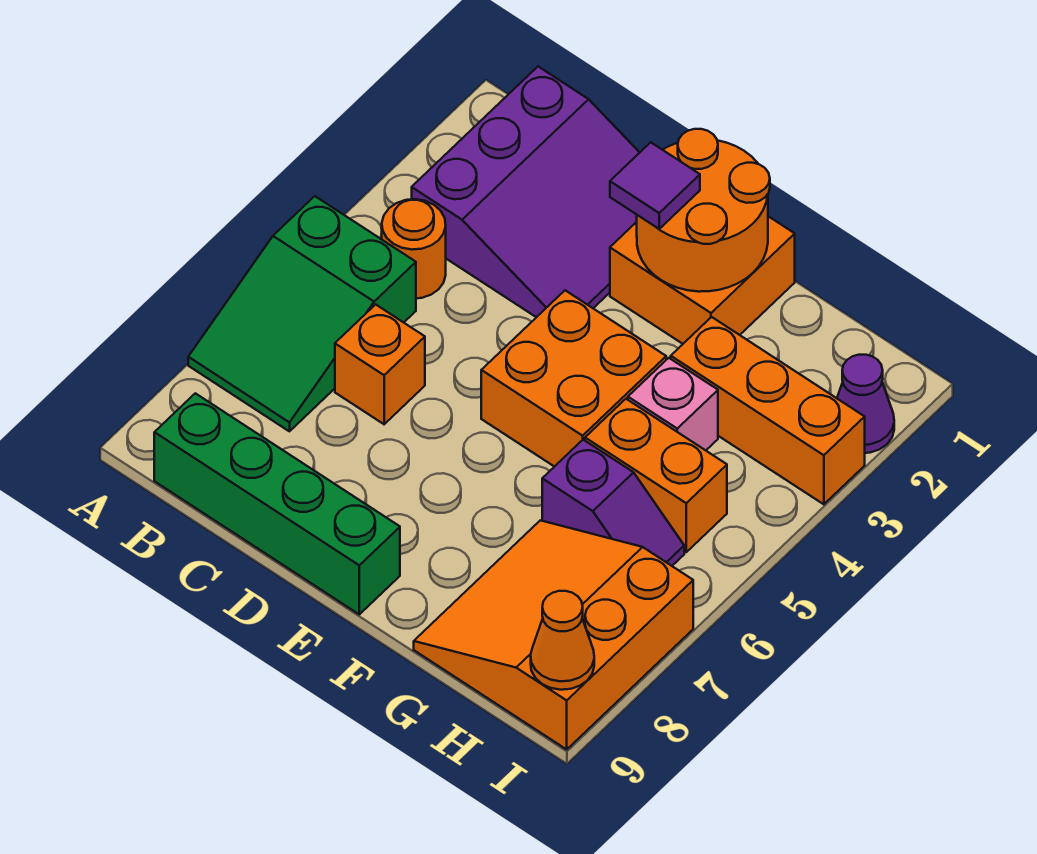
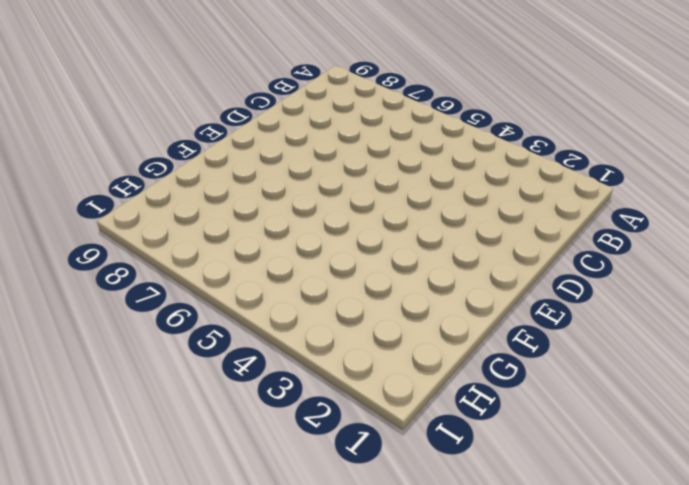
none -> green slope A5:B7 level 1 top 5
none -> purple slope B1:D3 level 1 top B
none -> orange round brick B4 level 1

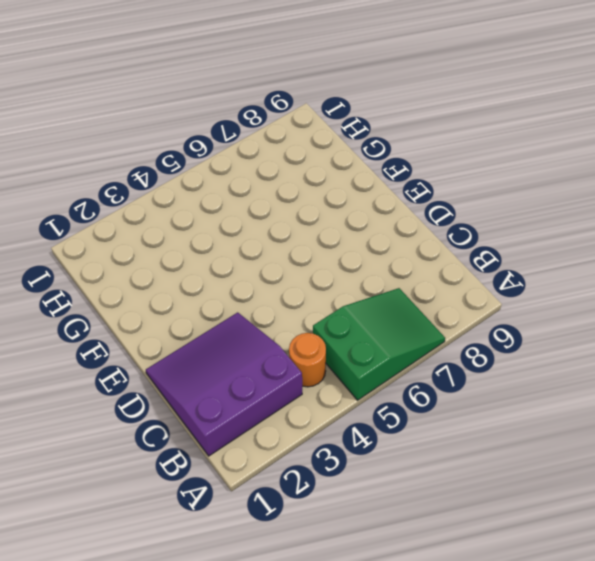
none -> green brick B9:E9 level 1
none -> orange brick C6 level 1
none -> orange brick E1:F2 level 1

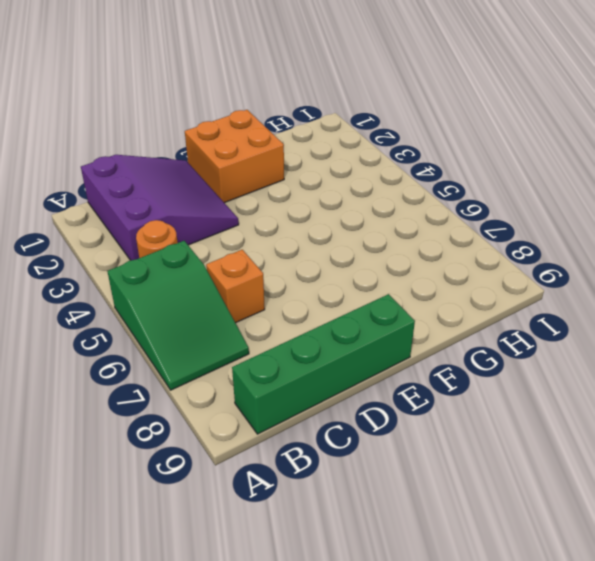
none -> orange brick E4:F5 level 1
none -> orange brick G3:I3 level 1
none -> pink brick G4 level 1

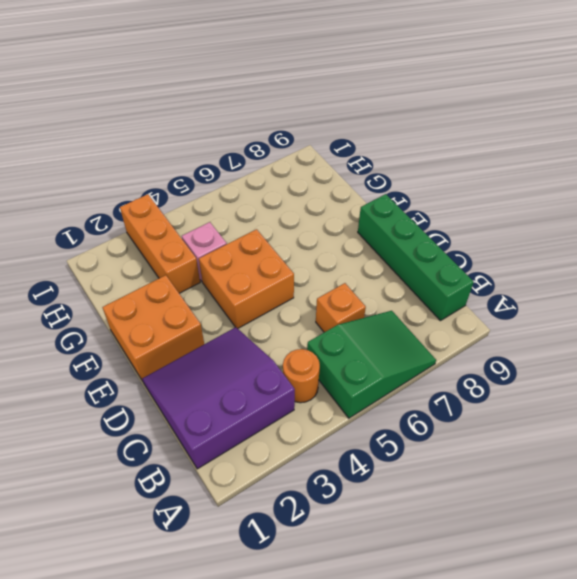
none -> orange brick G5:H5 level 1
none -> purple slope G6:H6 level 1 top G
none -> orange slope G7:I9 level 1 top I

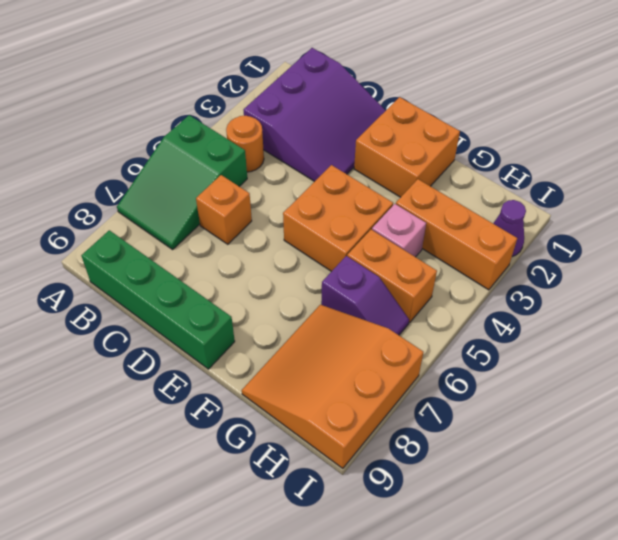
none -> orange round brick E1:F2 level 2
none -> orange cone I9 level 2
none -> purple tile E2 level 3

